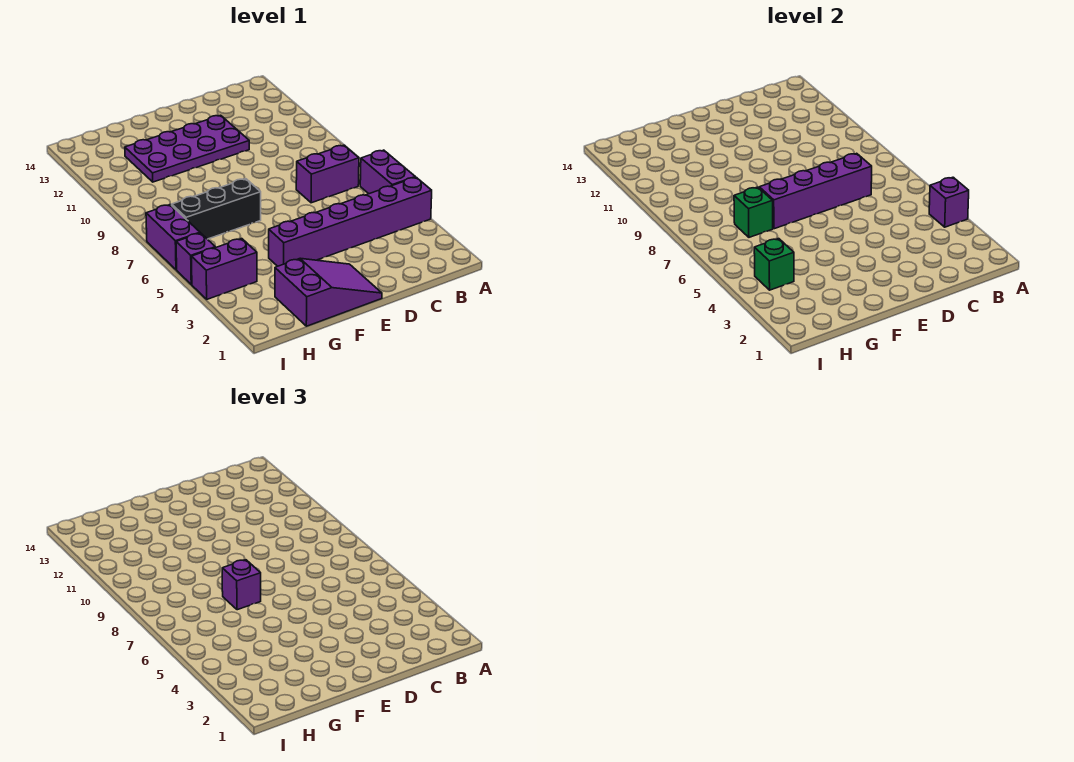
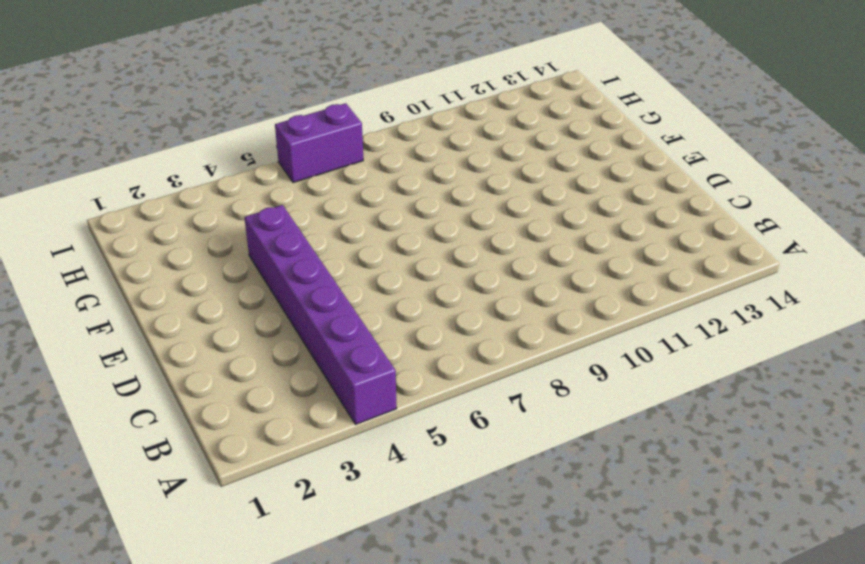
none -> purple brick A5:A6 level 1
none -> purple brick B7:C7 level 1
none -> purple plate D11:G12 level 1

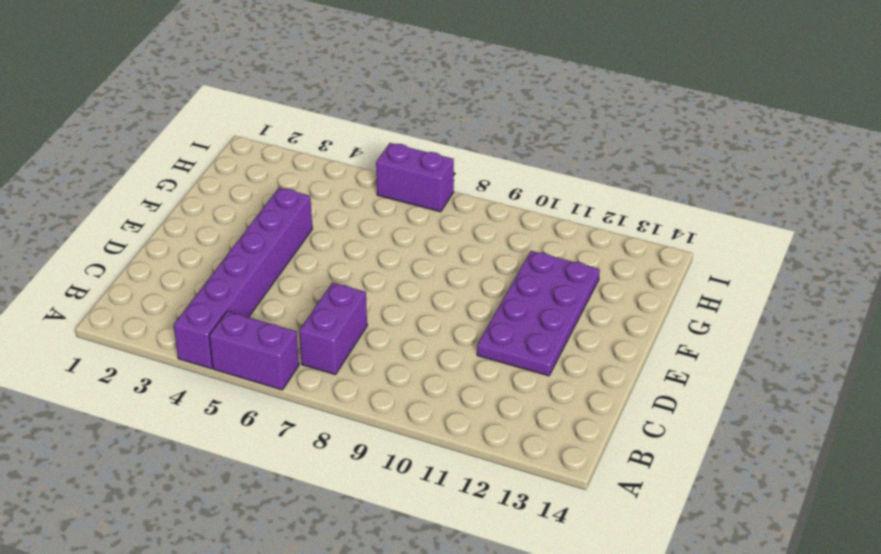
none -> purple slope E1:G2 level 1 top G
none -> black brick F7:H7 level 1
none -> purple brick H4:I4 level 1

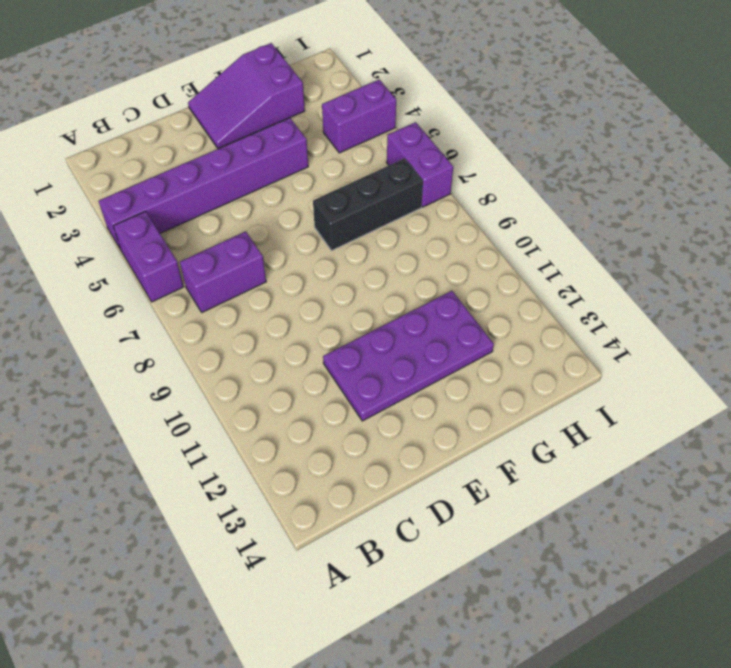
none -> purple brick I5 level 1
none -> purple brick A4 level 2
none -> purple brick C7:F7 level 2

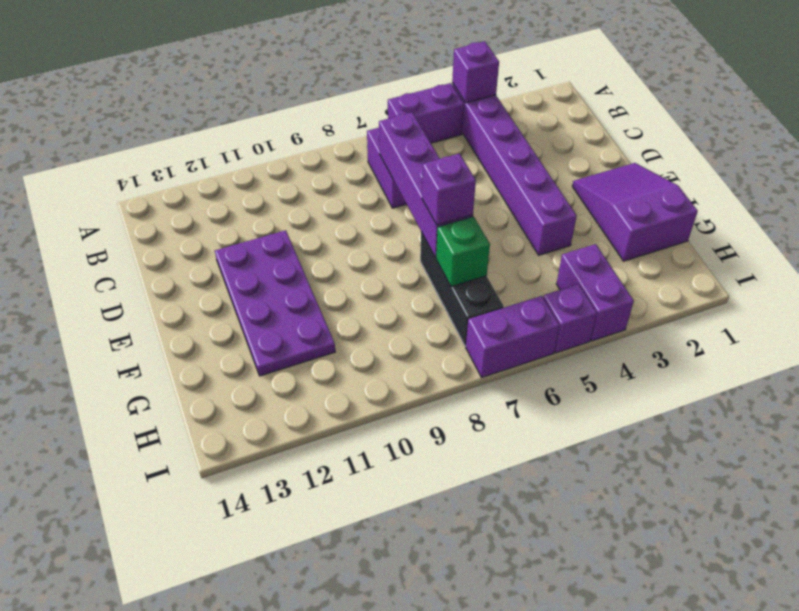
none -> green brick H4 level 2

